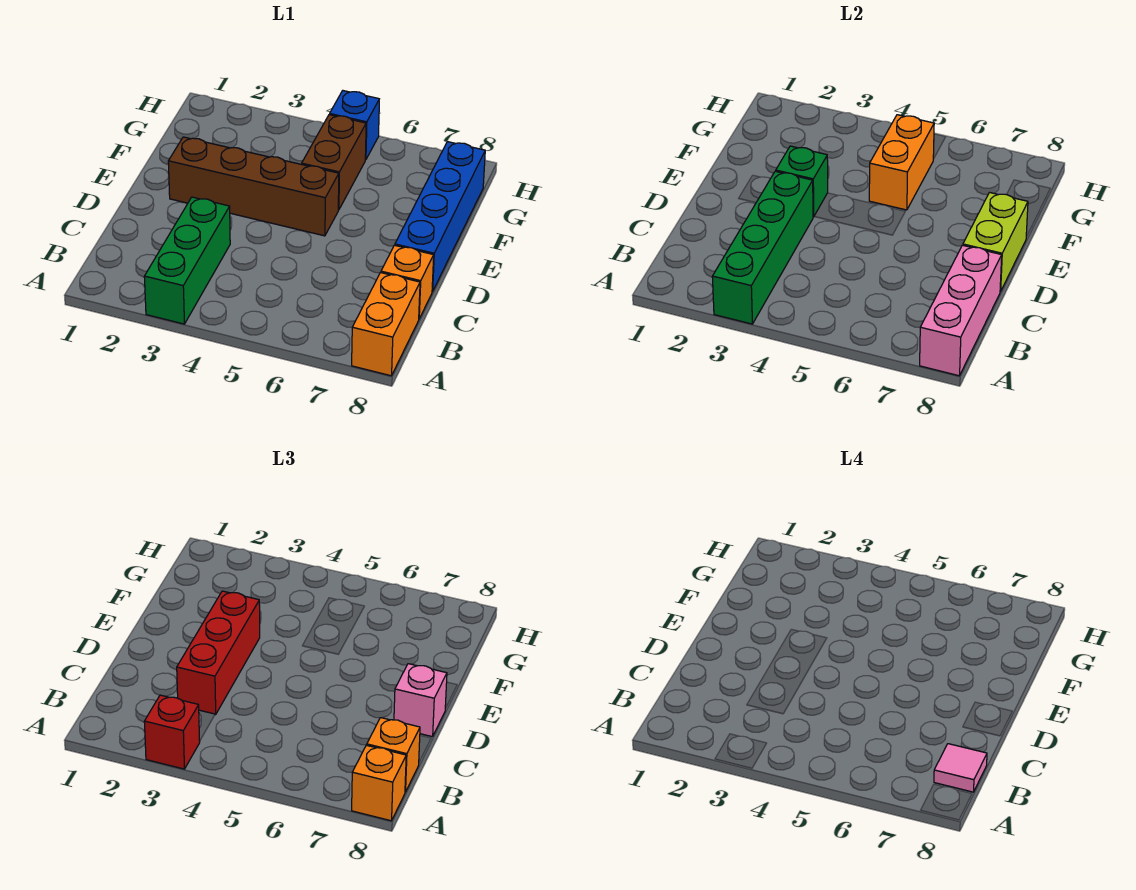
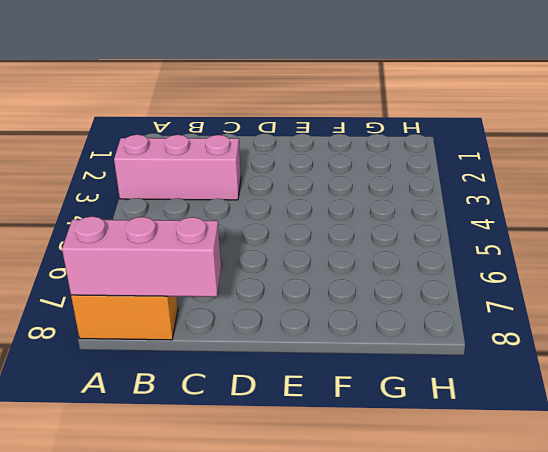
pink brick A3:C3 level 1 -> green brick A3:C3 level 1
none -> orange brick C8 level 1
none -> blue brick D8:G8 level 1
none -> brown brick E2:E5 level 1

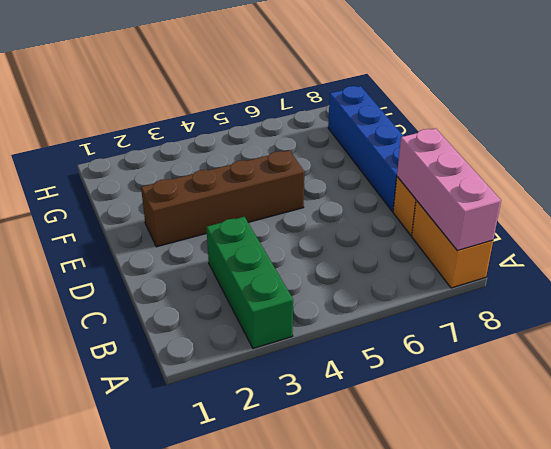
none -> brown brick F5:G5 level 1
none -> blue brick H5 level 1
none -> green brick A3:D3 level 2

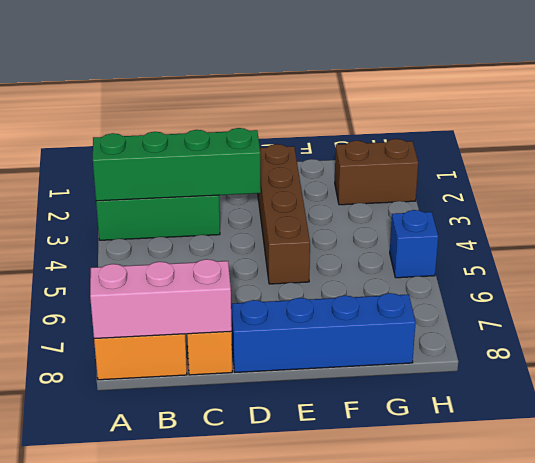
brown brick G2:H2 level 1 -> brown brick F5:G5 level 1
none -> lime brick D8:E8 level 2
none -> green brick E3 level 2
none -> orange brick F5:G5 level 2

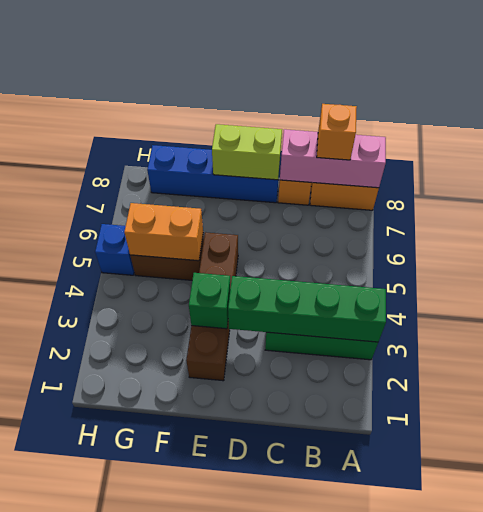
none -> red brick A3 level 3
none -> orange brick A8 level 3
none -> red brick C3:E3 level 3

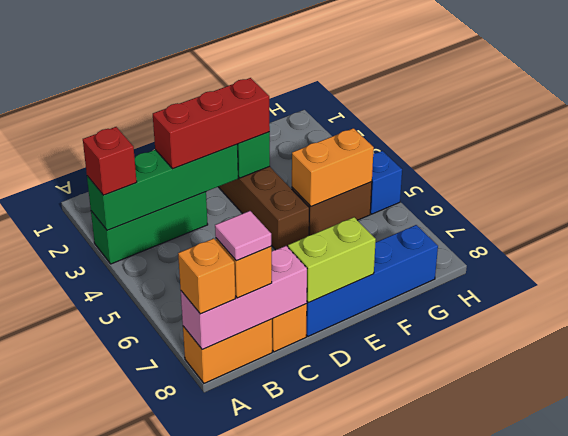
none -> pink brick D8 level 3

